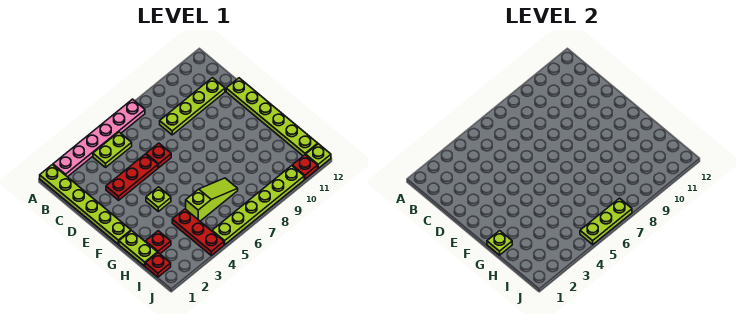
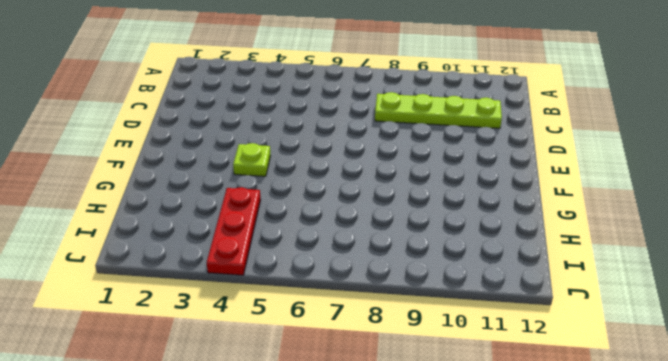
none -> lime plate A1:F1 level 1
none -> pink plate A2:A7 level 1
none -> lime plate B4:B5 level 1

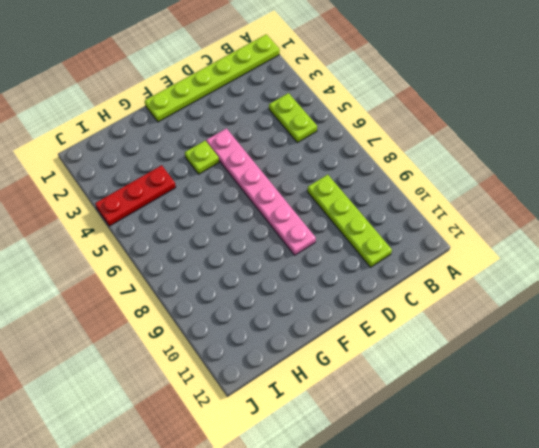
pink plate E4:E9 level 1 -> pink plate A2:A7 level 1
none -> red plate D3:D5 level 1
none -> red plate D6 level 1
none -> lime plate D12:I12 level 1

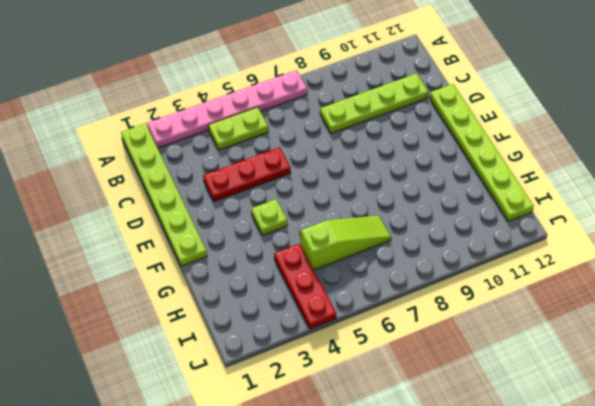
none -> red plate D6 level 1
none -> lime plate G1:H1 level 1
none -> red plate H2 level 1

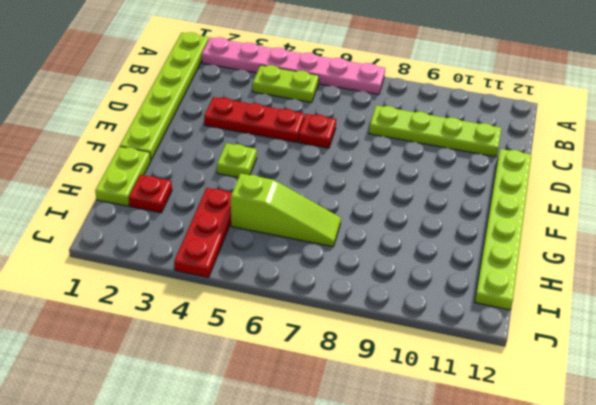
none -> red plate I1 level 1
none -> lime plate J5:J10 level 1
none -> red plate J11 level 1

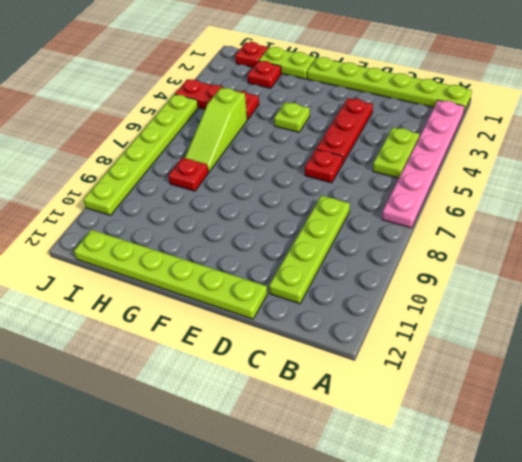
red plate H8 level 1 -> red plate J11 level 1
none -> lime plate J12 level 1
none -> lime plate G1 level 2
none -> lime plate J5:J7 level 2

